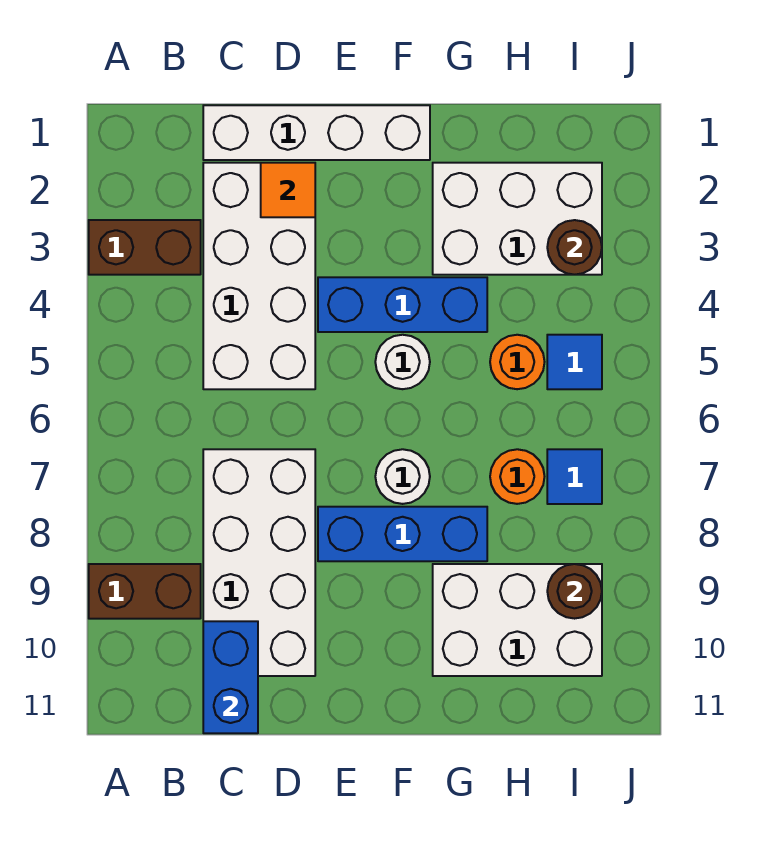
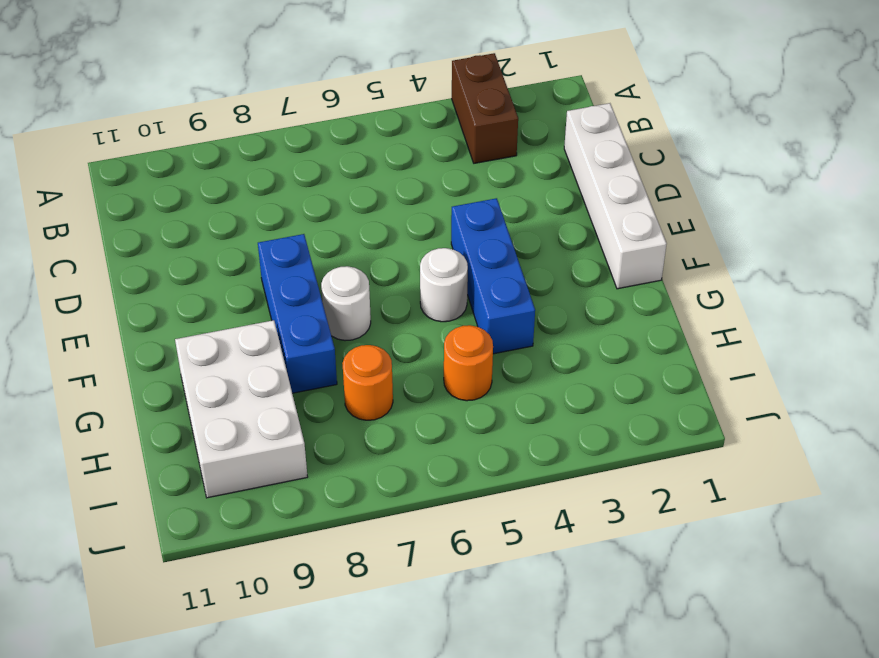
none -> brown brick A9:B9 level 1
none -> white brick C2:D5 level 1
none -> white brick C7:D10 level 1

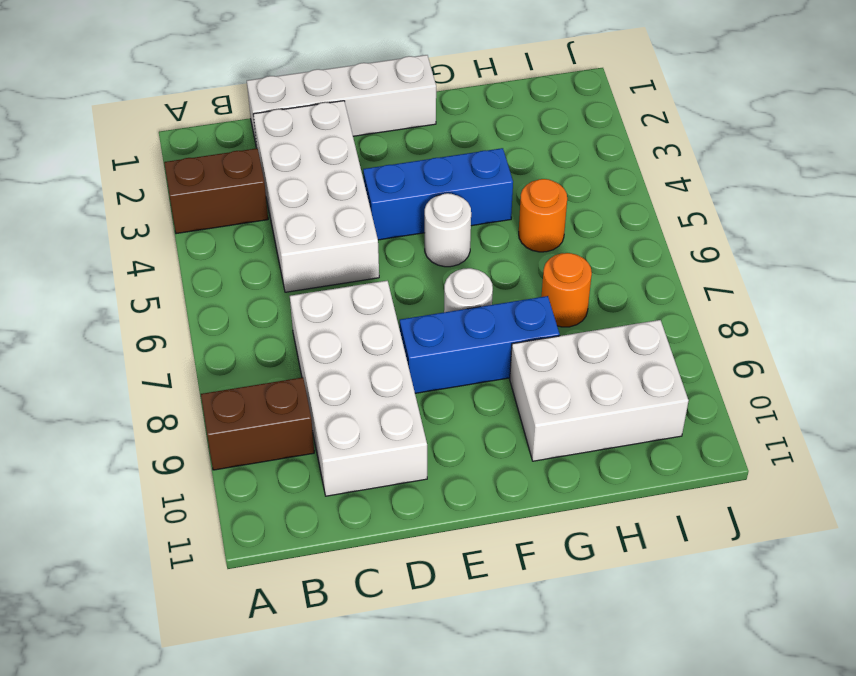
none -> white brick G2:I3 level 1
none -> blue tile I5 level 1
none -> blue tile I7 level 1

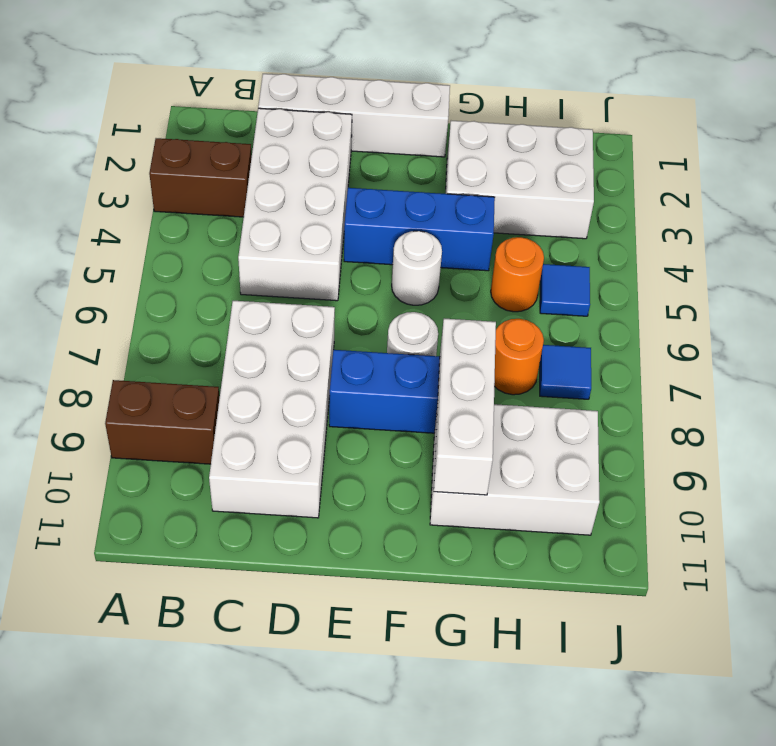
white brick G8:G10 level 2 -> none
none -> blue brick C10:C11 level 2
none -> orange tile D2 level 2
none -> brown round brick I3 level 2

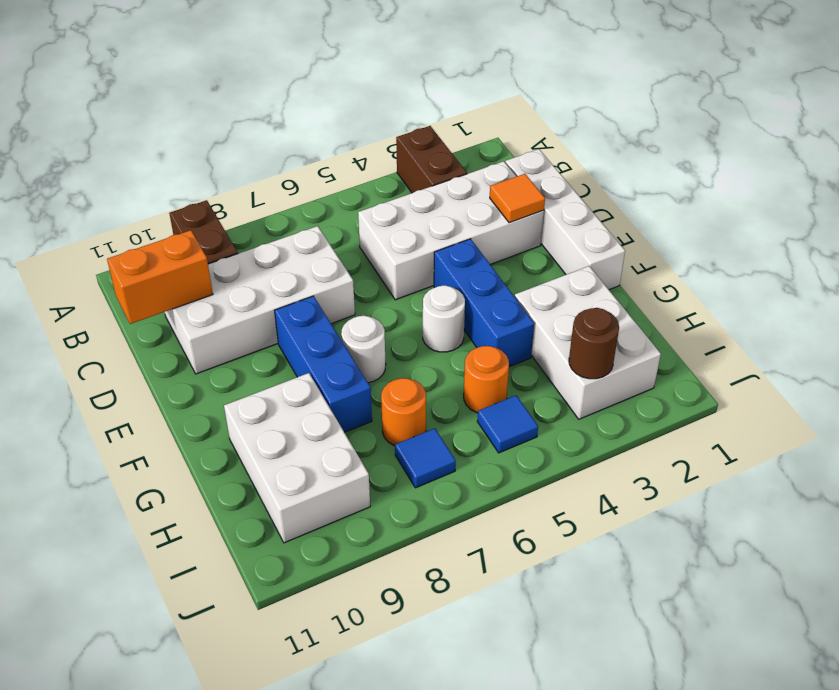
orange brick C10:C11 level 2 -> blue brick C10:C11 level 2
none -> brown round brick I9 level 2

